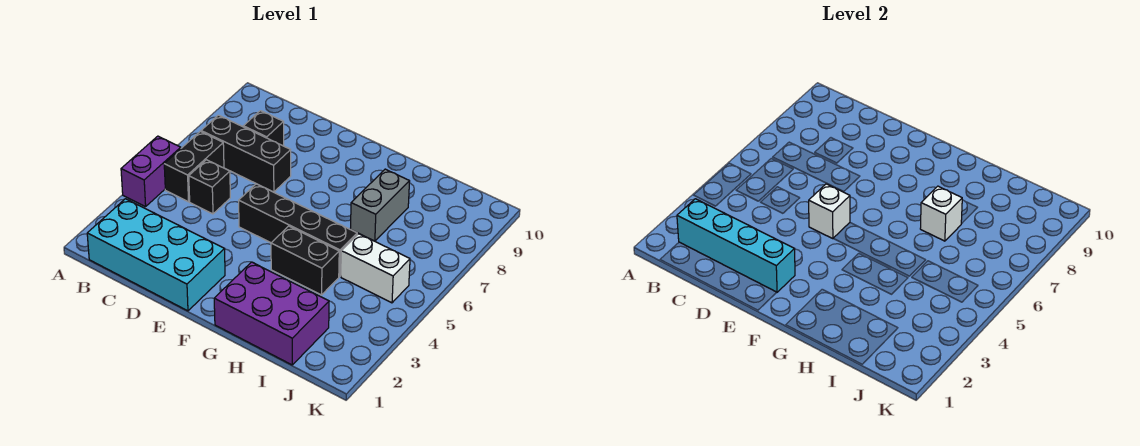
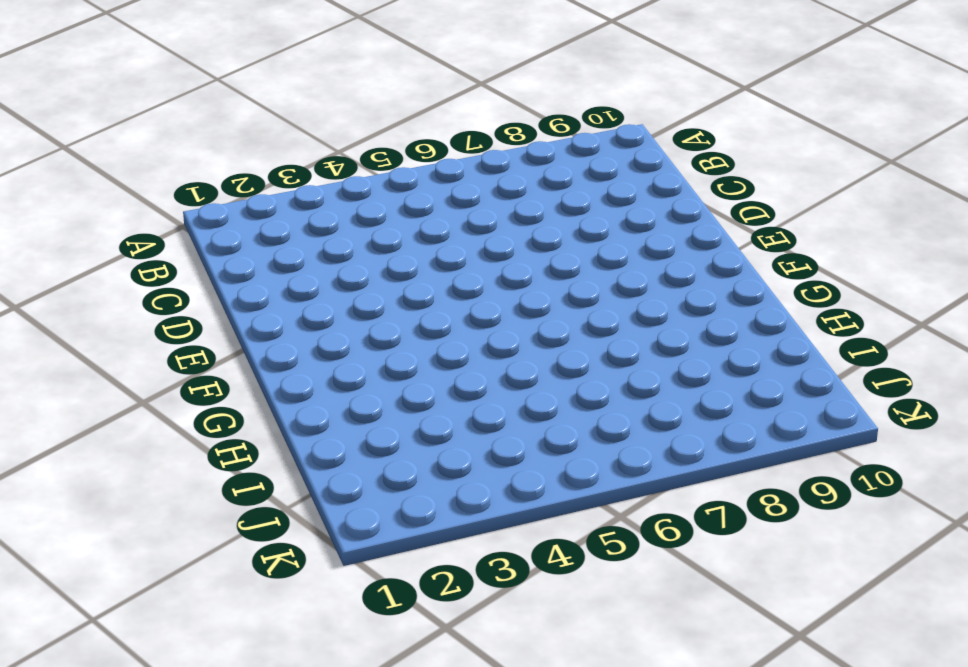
none -> purple brick A4:A5 level 1
none -> cyan brick B1:E2 level 1
none -> black brick B5:B6 level 1

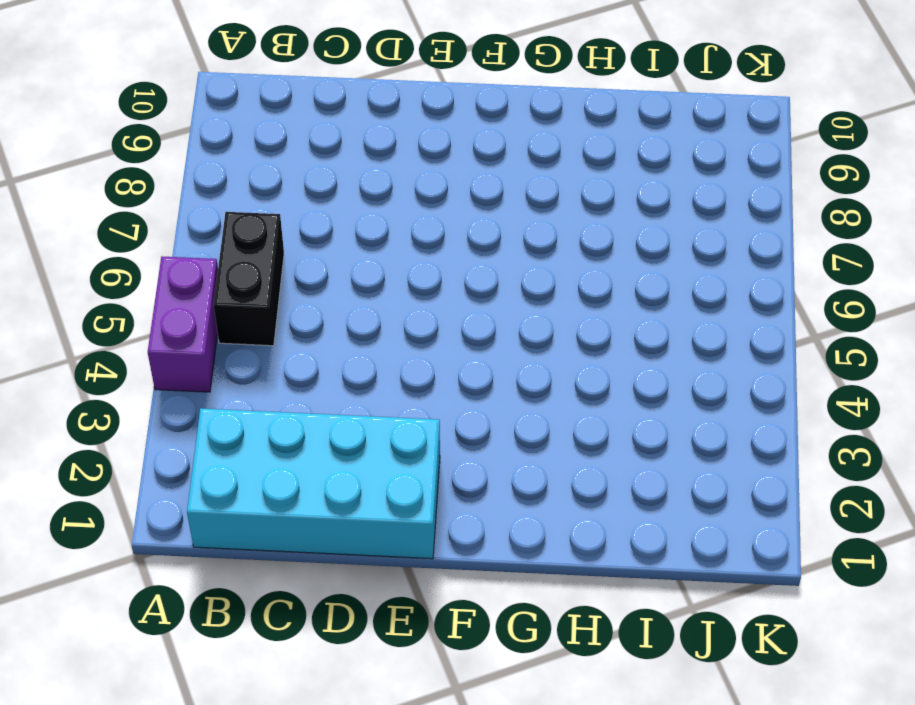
none -> black brick B7:D7 level 1
none -> black brick C5 level 1
none -> black brick C8 level 1

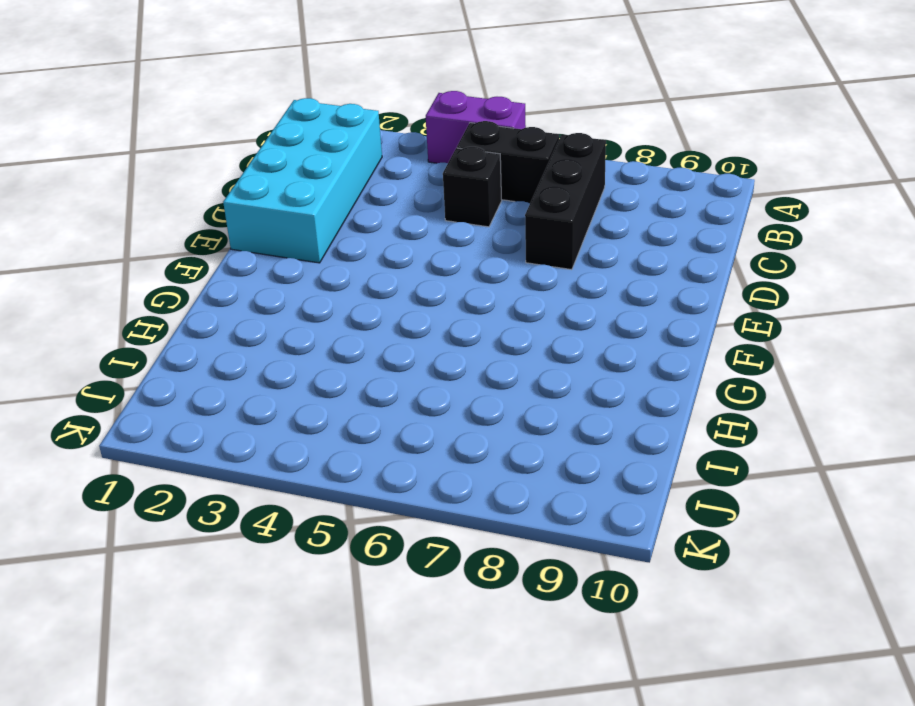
none -> black brick C8 level 1
none -> black brick E5:H5 level 1
none -> purple brick G1:I2 level 1

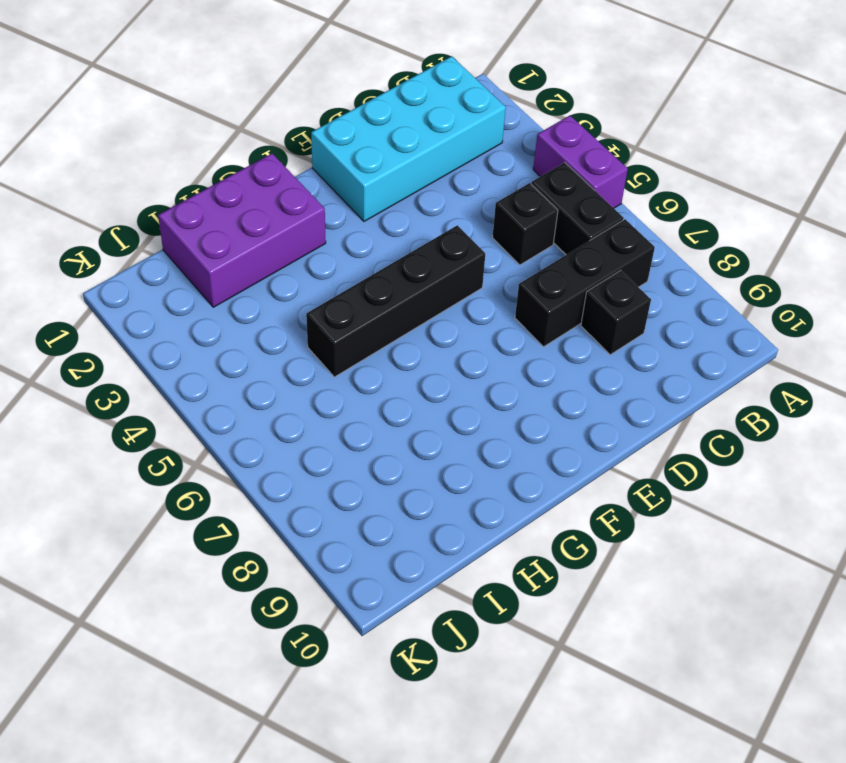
none -> black brick G4:H4 level 1
none -> grey brick H7:H8 level 1
none -> white brick I5:J5 level 1

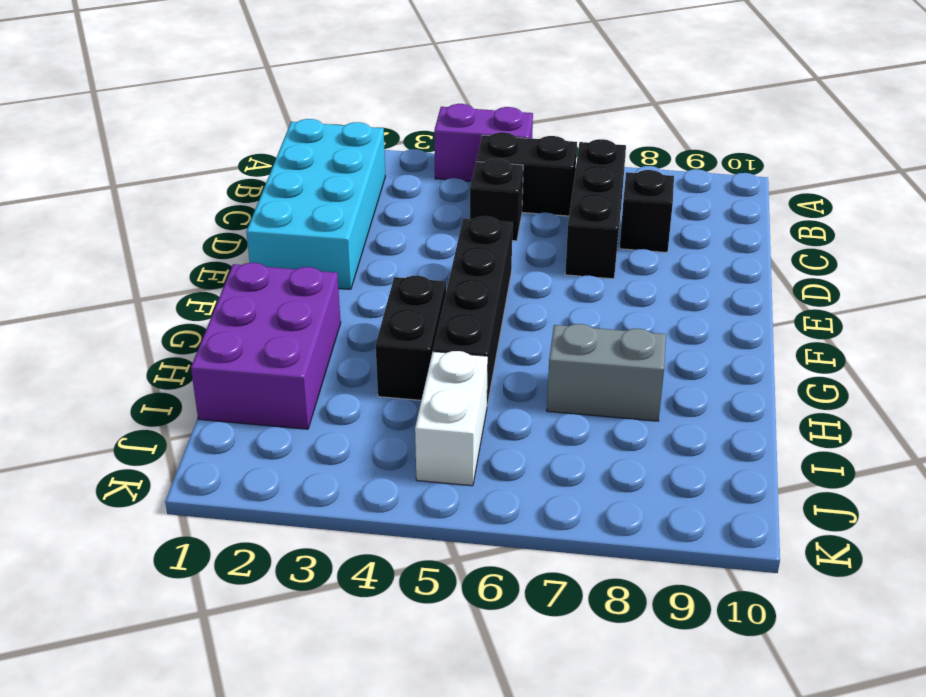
none -> cyan brick B2:E2 level 2
none -> white brick E5 level 2
none -> white brick H7 level 2

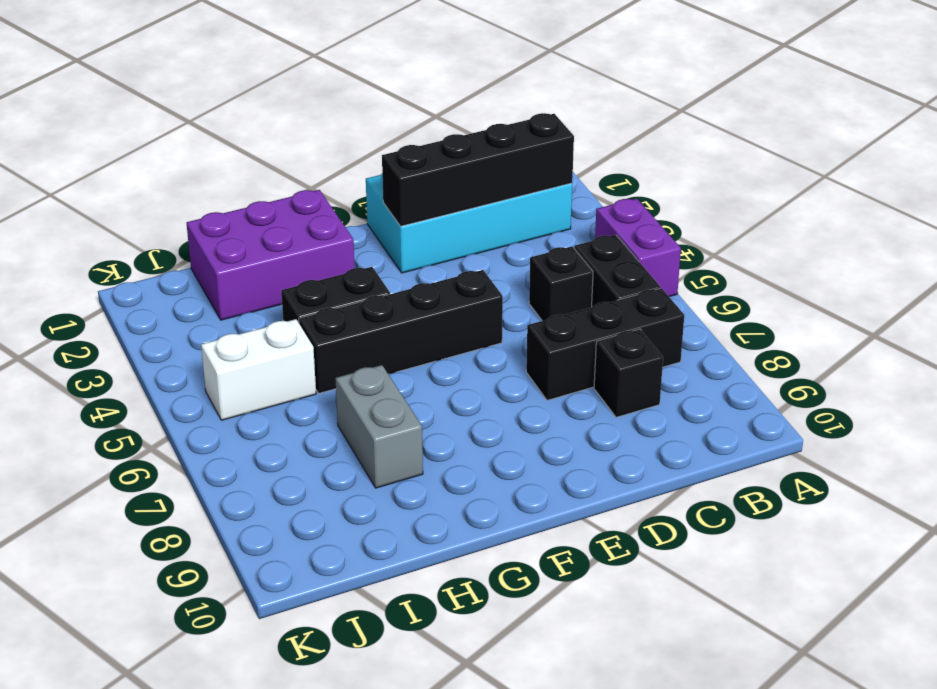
black brick B2:E2 level 2 -> cyan brick B2:E2 level 2
none -> white brick E5 level 2
none -> white brick H7 level 2

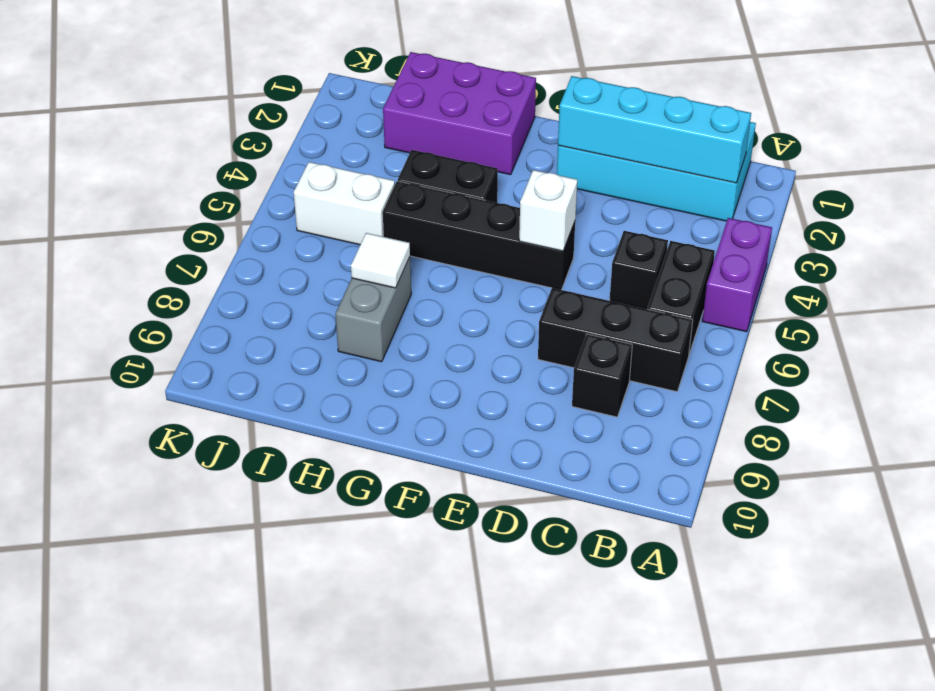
white tile H7 level 2 -> white brick H7 level 2

